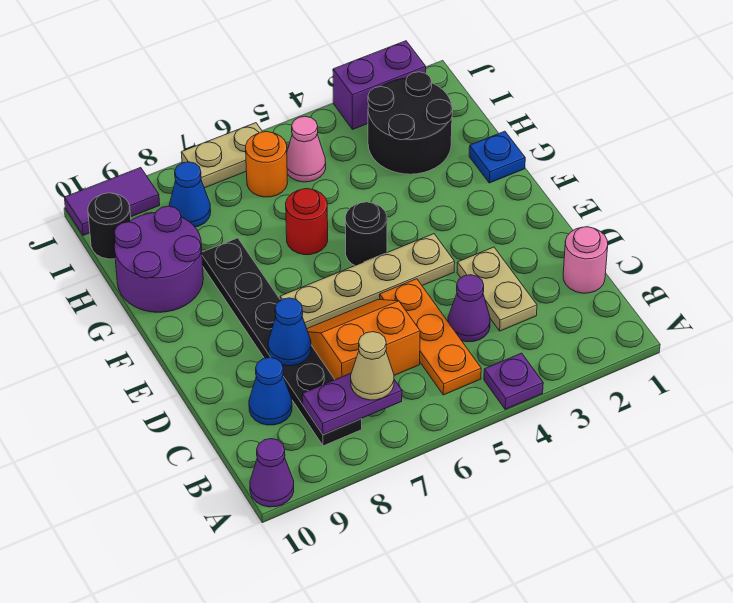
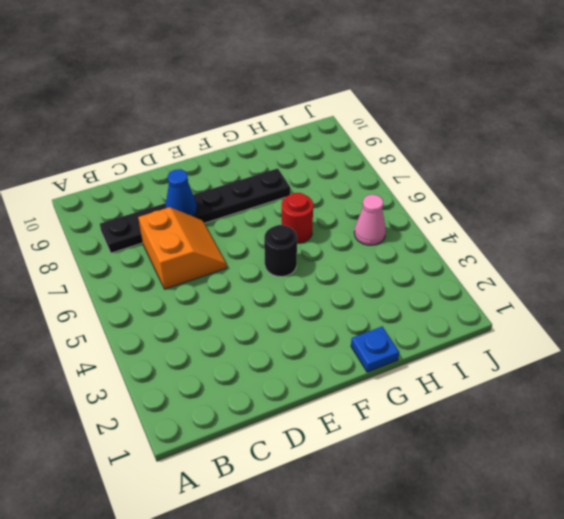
none -> purple plate A4 level 1
none -> purple cone A10 level 1
none -> orange plate B5:D5 level 1

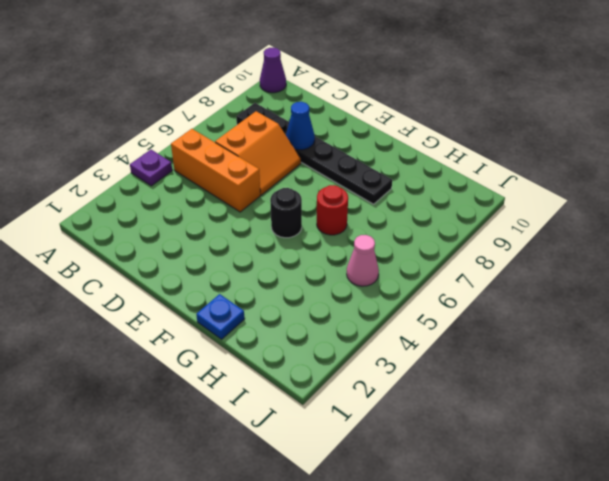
orange brick B5:D5 level 1 -> orange plate B5:D5 level 1
none -> pink round brick C1 level 1
none -> tan plate C3:D3 level 1
none -> purple cone C4 level 1

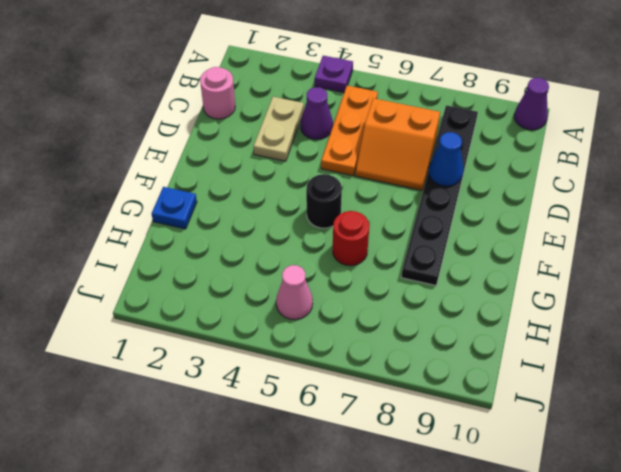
none -> blue cone C9 level 1
none -> tan plate E4:E7 level 1
none -> purple round brick G9:H10 level 1

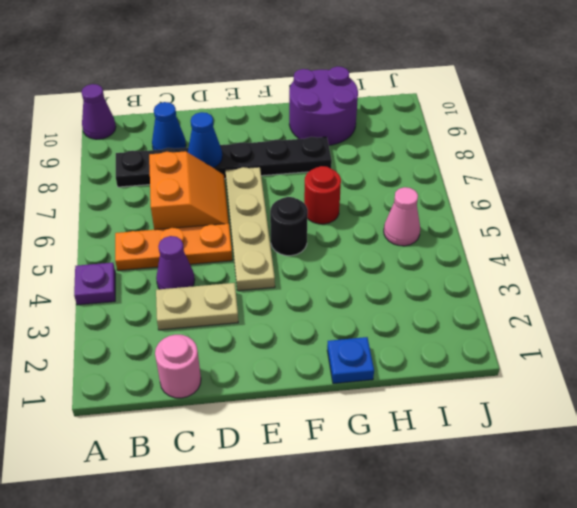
none -> black round brick H2:I3 level 1
none -> orange round brick I6 level 1
none -> blue cone I8 level 1

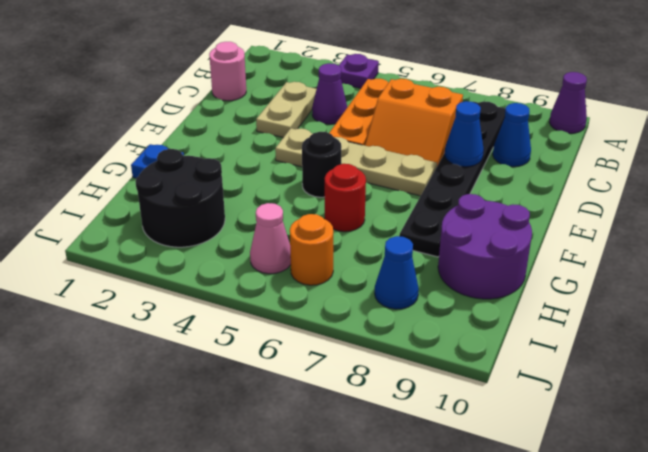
none -> black round brick I10 level 1
none -> purple brick J2:J3 level 1
none -> tan plate J6:J7 level 1

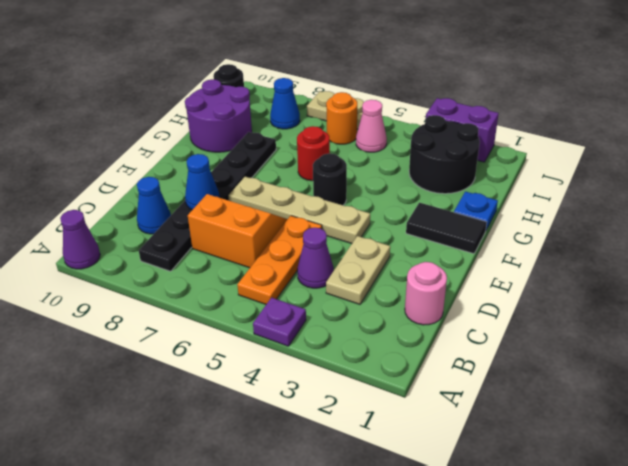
black tile F1:F2 level 1 -> none
none -> purple tile J9:J10 level 1
none -> purple plate B7:B8 level 2
none -> tan cone B7 level 3

